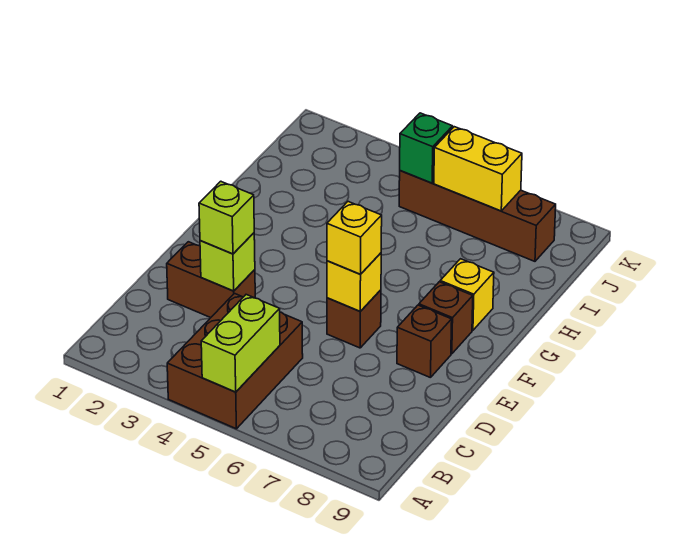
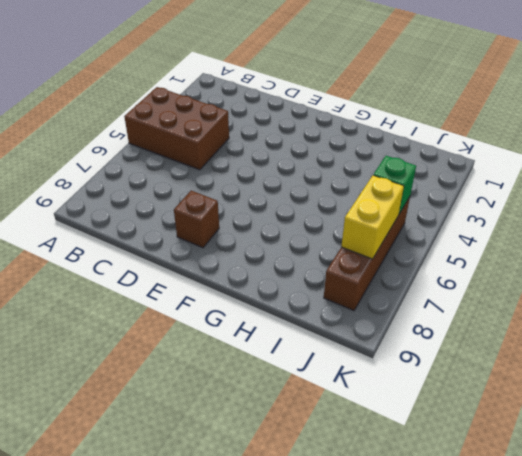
none -> brown brick D2:D3 level 1
none -> brown brick E6 level 1
none -> brown brick F8 level 1

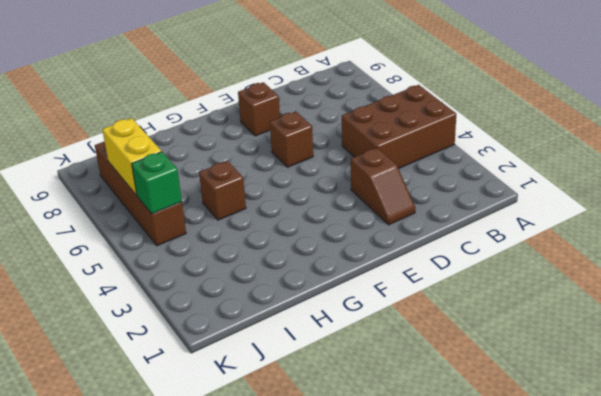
brown slope D2:D3 level 1 top 3 -> brown brick D2:D3 level 1
brown brick H5 level 1 -> brown brick F8 level 1
none -> yellow brick G8 level 1
none -> lime brick A5:B5 level 2
none -> lime brick D3 level 2

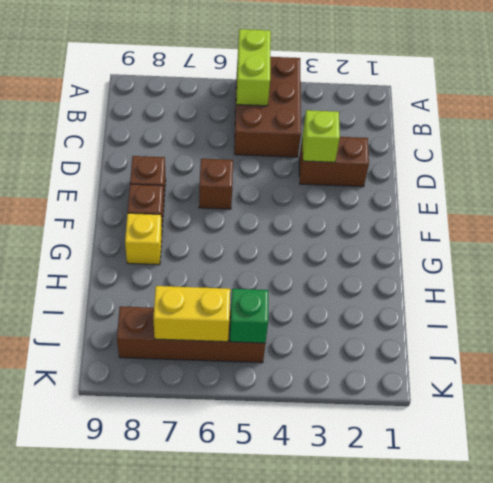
none -> yellow brick E6 level 2
none -> lime brick D3 level 3
none -> yellow brick E6 level 3

